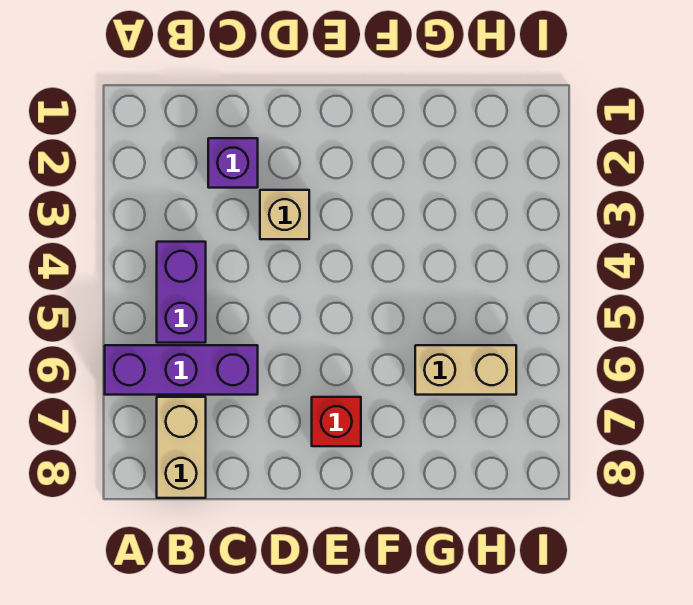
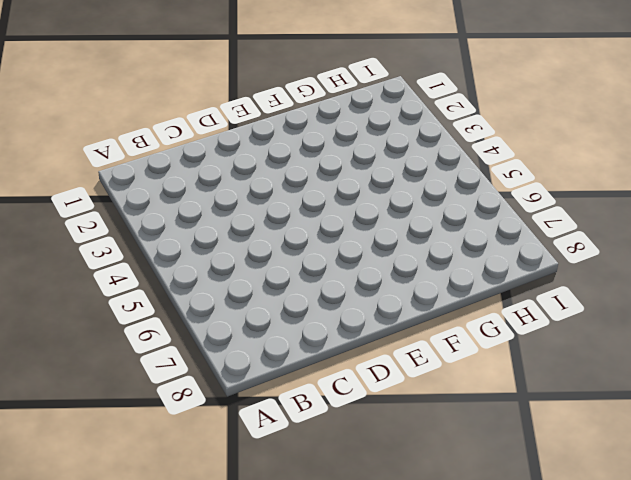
none -> purple brick A6:C6 level 1
none -> purple brick B4:B5 level 1

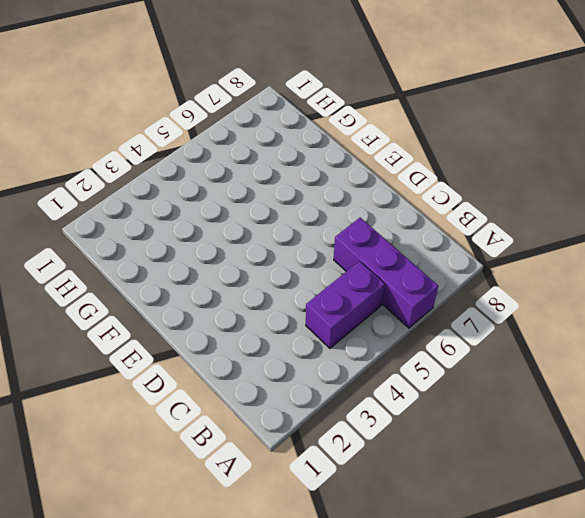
none -> tan brick B7:B8 level 1
none -> purple brick C2 level 1

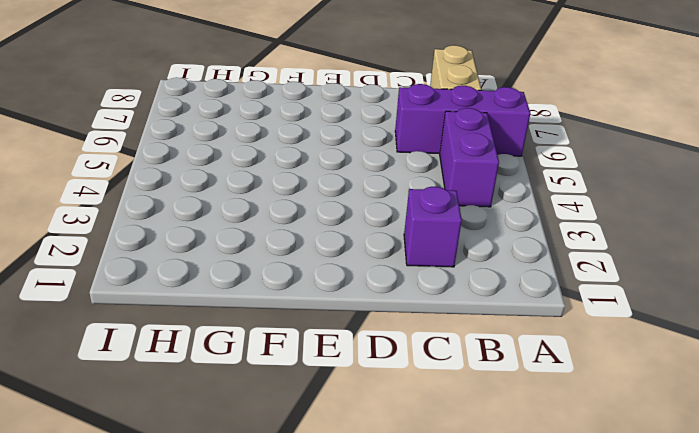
none -> tan brick D3 level 1
none -> red brick E7 level 1

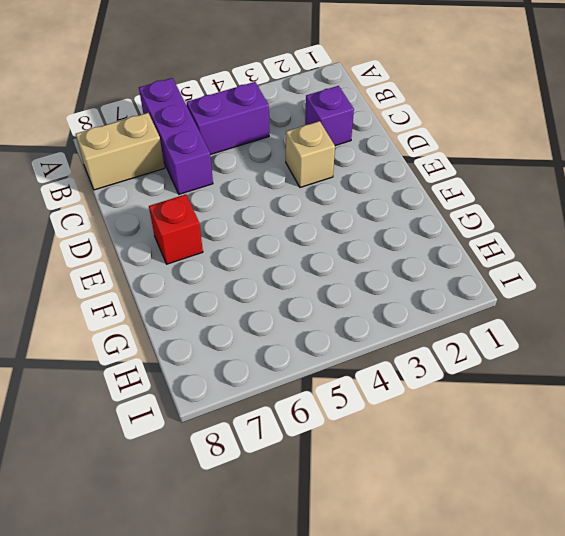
none -> tan brick G6:H6 level 1

